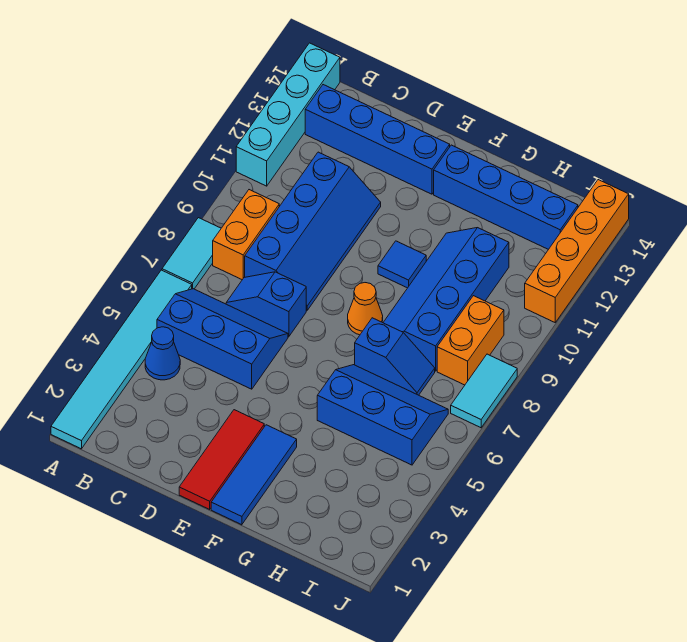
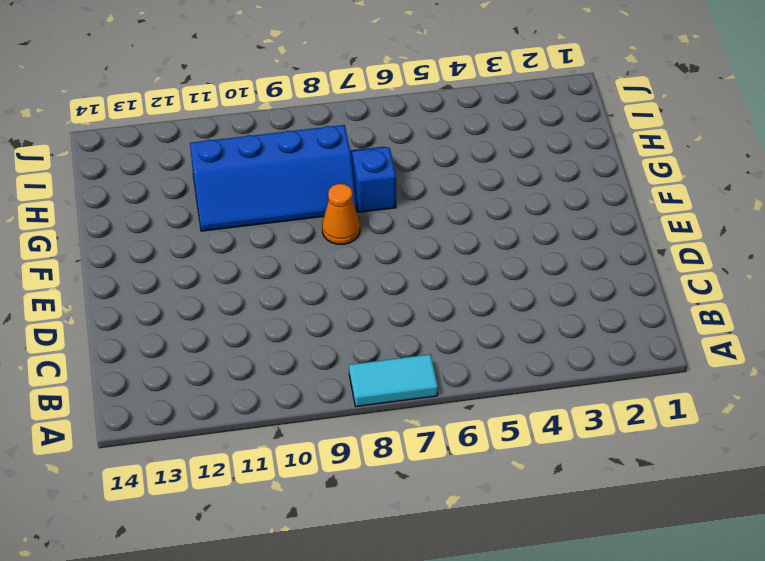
none -> cyan tile A1:A6 level 1
none -> cyan brick A11:A14 level 1
none -> blue cone B4 level 1

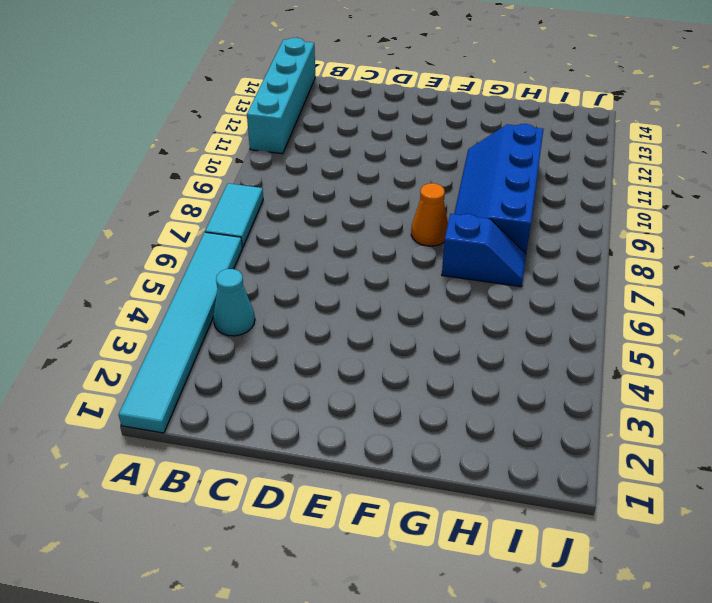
cyan cone B4 level 1 -> blue cone B4 level 1
none -> blue slope B5:D6 level 1 top 5
none -> orange brick B8:B9 level 1
none -> blue brick B13:E13 level 1

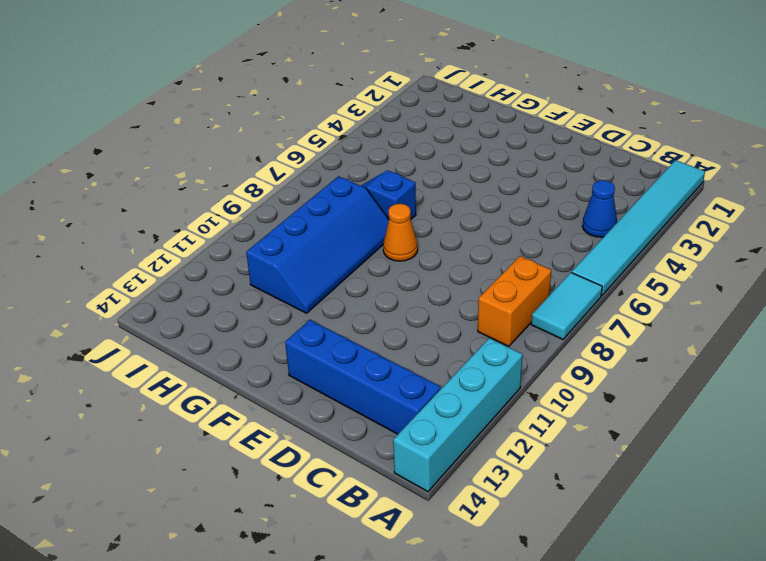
none -> blue slope B5:D6 level 1 top 5
none -> blue slope C7:D7 level 1 top D
none -> blue slope C8:D11 level 1 top C

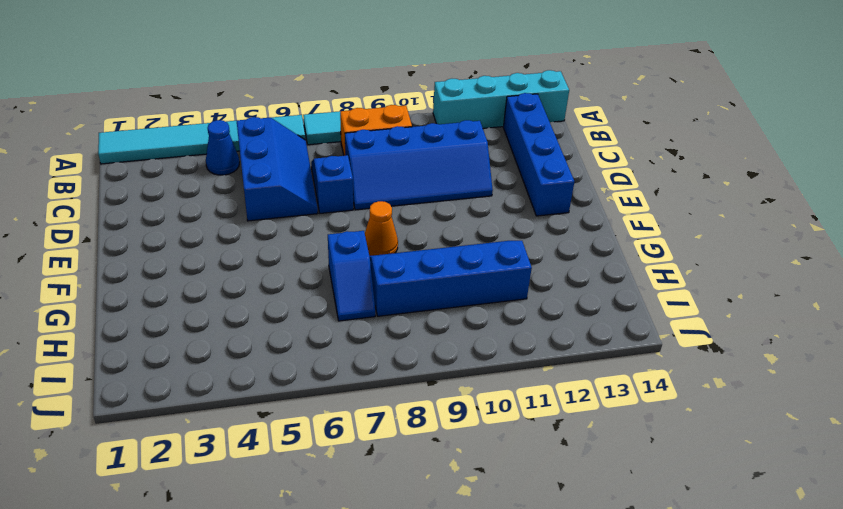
none -> red tile E1:E3 level 1
none -> blue tile F1:F3 level 1
none -> blue tile F10 level 1

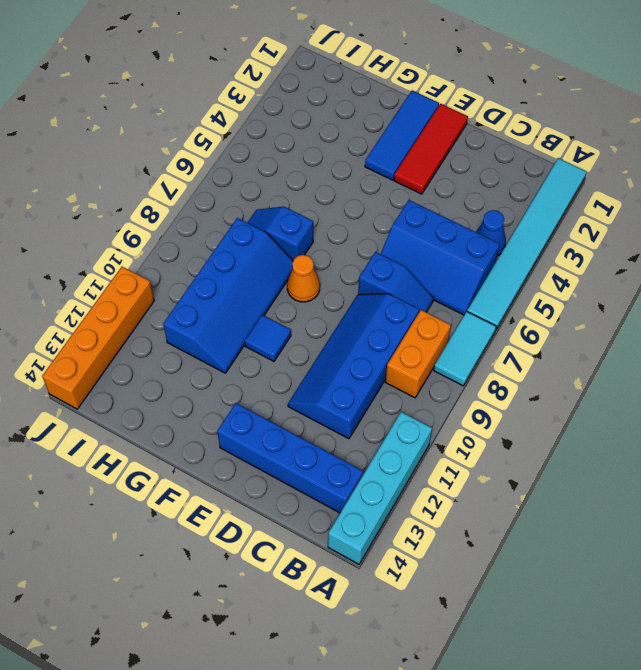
none -> blue brick F13:I13 level 1
none -> blue slope G5:I6 level 1 top 5
none -> orange brick I8:I9 level 1

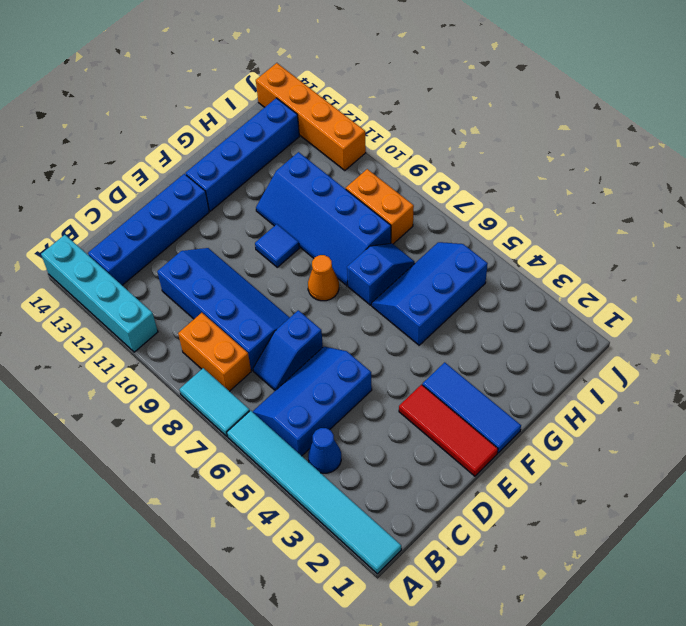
none -> cyan tile J7:J8 level 1

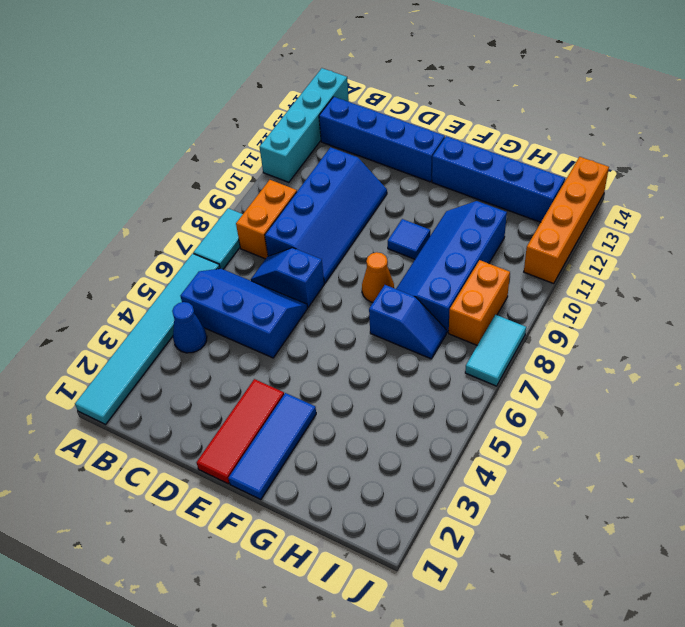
none -> blue slope G5:I6 level 1 top 5

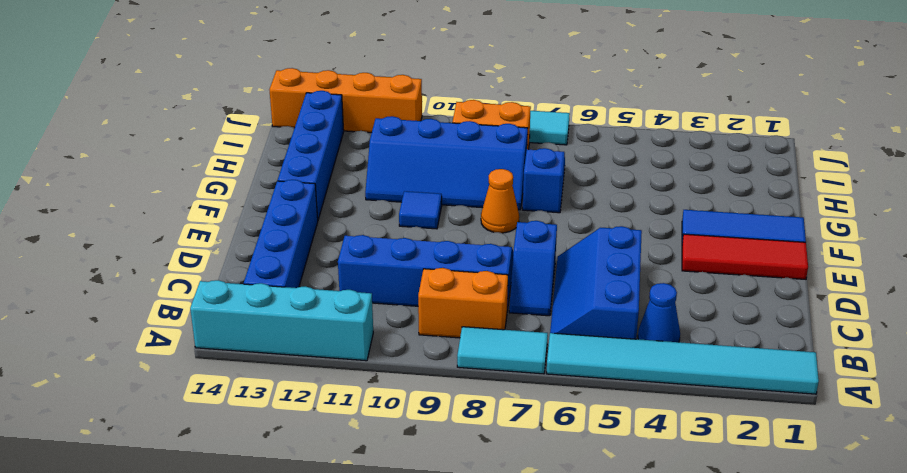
none -> blue slope G5:I6 level 1 top 5

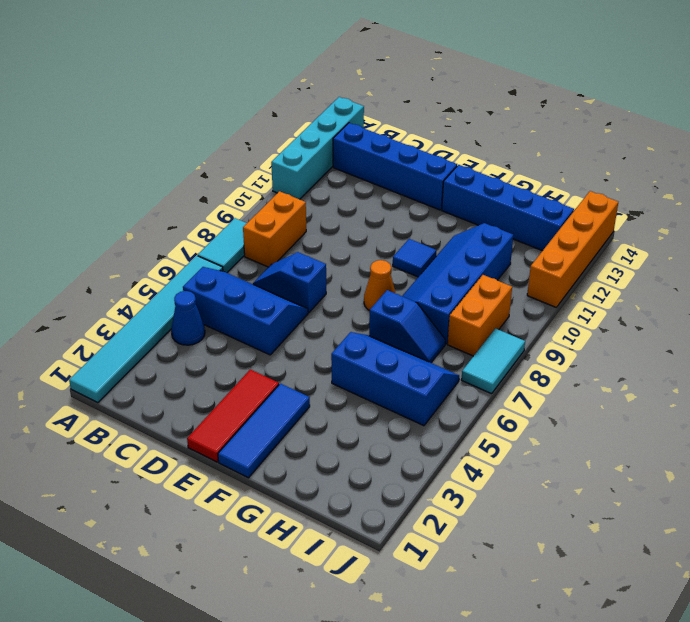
none -> blue slope C8:D11 level 1 top C

